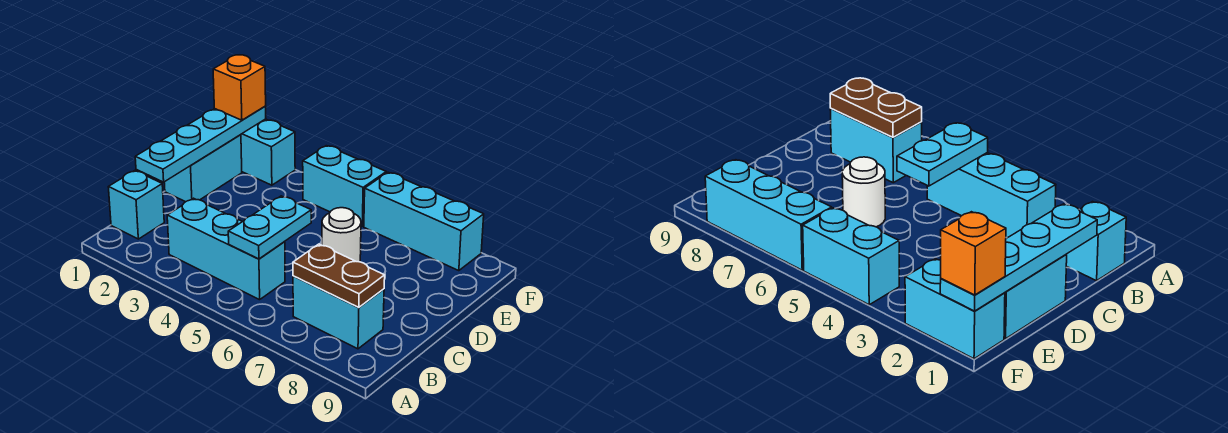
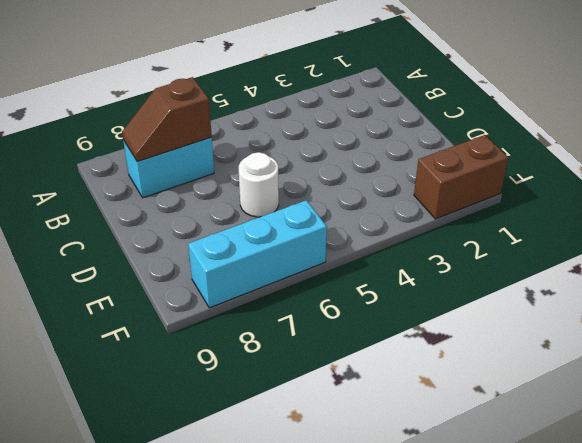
brown slope B7:B8 level 2 top 7 -> brown plate B7:B8 level 2
brown brick F1:F2 level 1 -> cyan brick F1:F2 level 1
none -> cyan brick B1 level 1
none -> cyan brick B3:B5 level 1
none -> cyan brick D1:E1 level 1

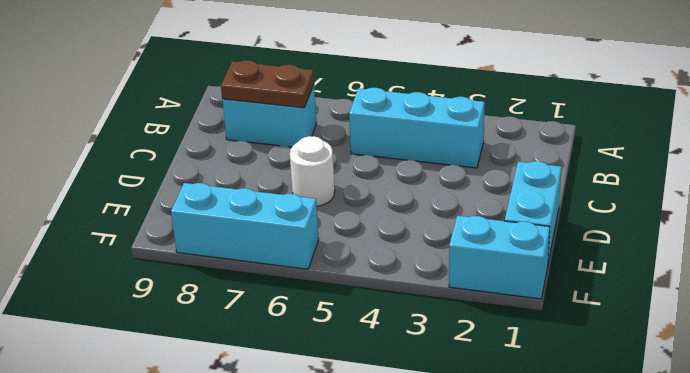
none -> cyan brick B1 level 1
none -> cyan brick F4:F5 level 1
none -> cyan plate B5:C5 level 2

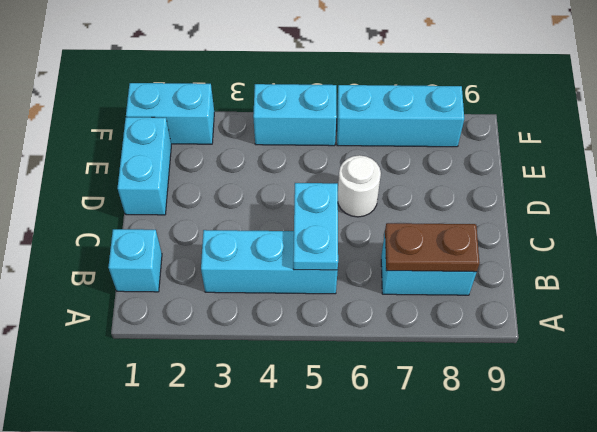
none -> cyan plate C1:F1 level 2
none -> orange brick F1 level 3

